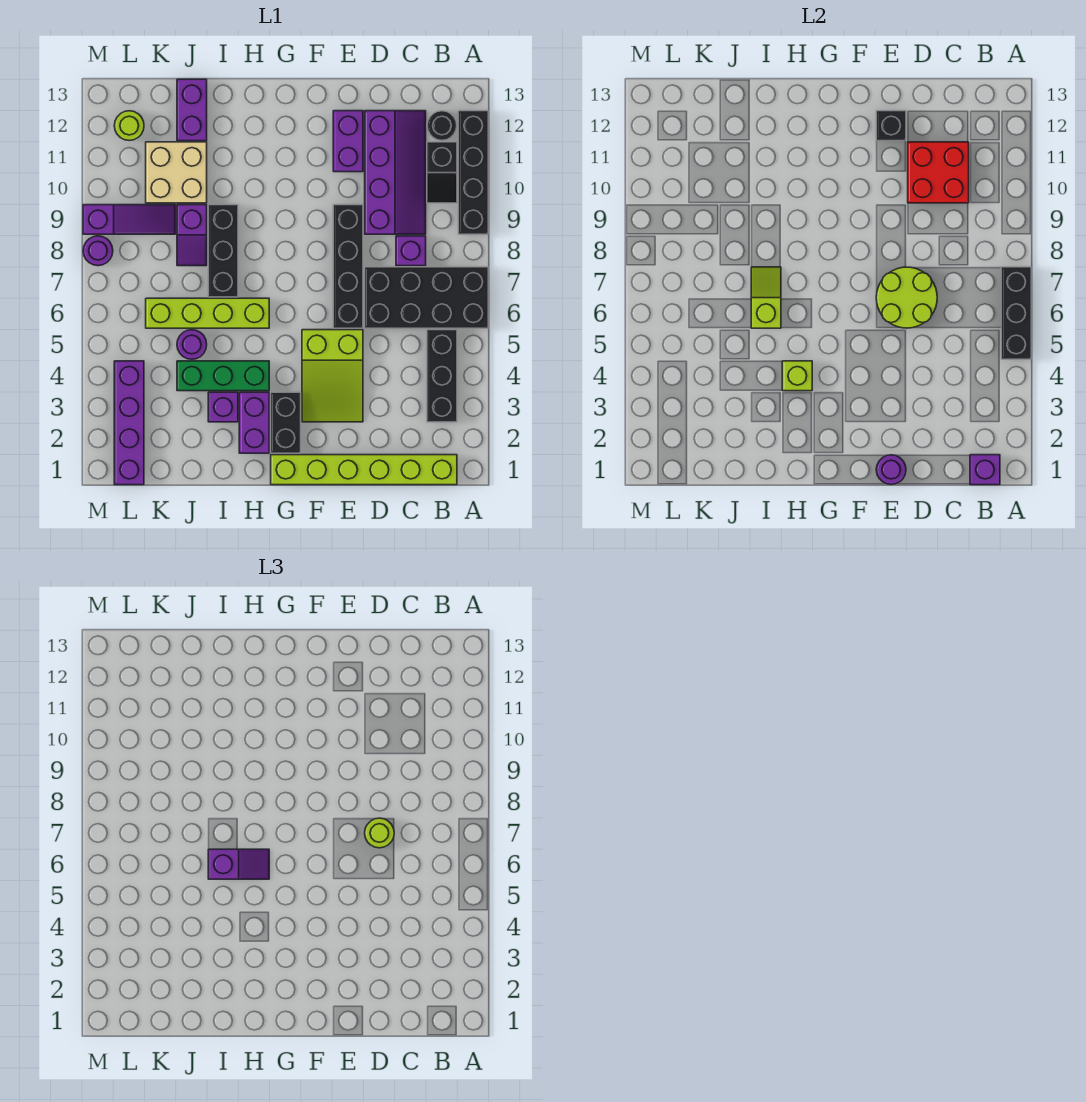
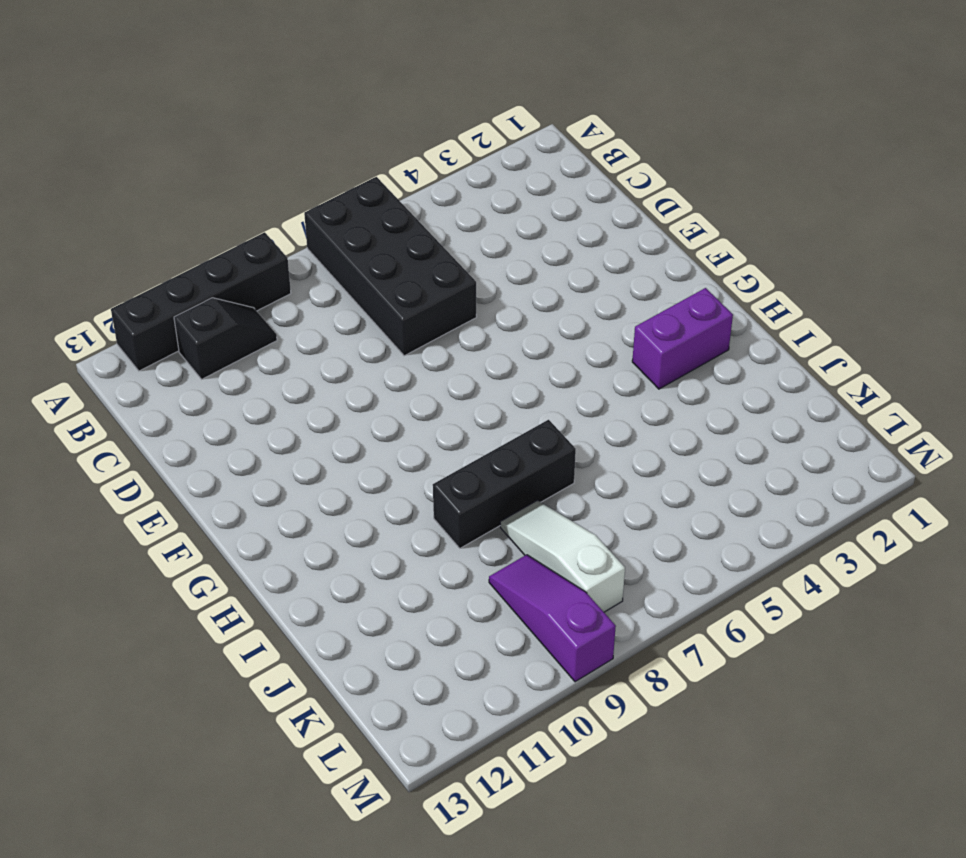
white slope J8:L8 level 1 top L -> purple slope J8:J9 level 1 top 9
none -> lime brick B1:G1 level 1
none -> black brick B3:B5 level 1
none -> black round brick B12 level 1
none -> purple brick C8 level 1

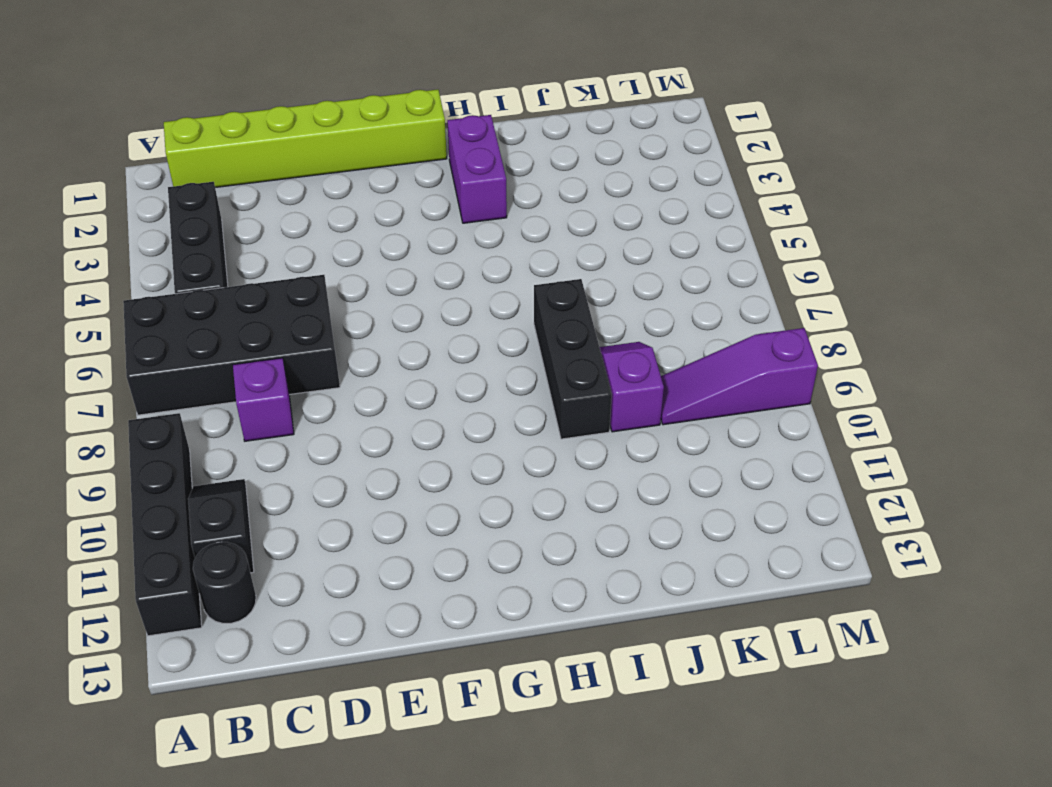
none -> purple slope C9:D12 level 1 top D
none -> lime slope E3:F5 level 1 top 5
none -> black brick E6:E9 level 1
none -> purple brick E11:E12 level 1

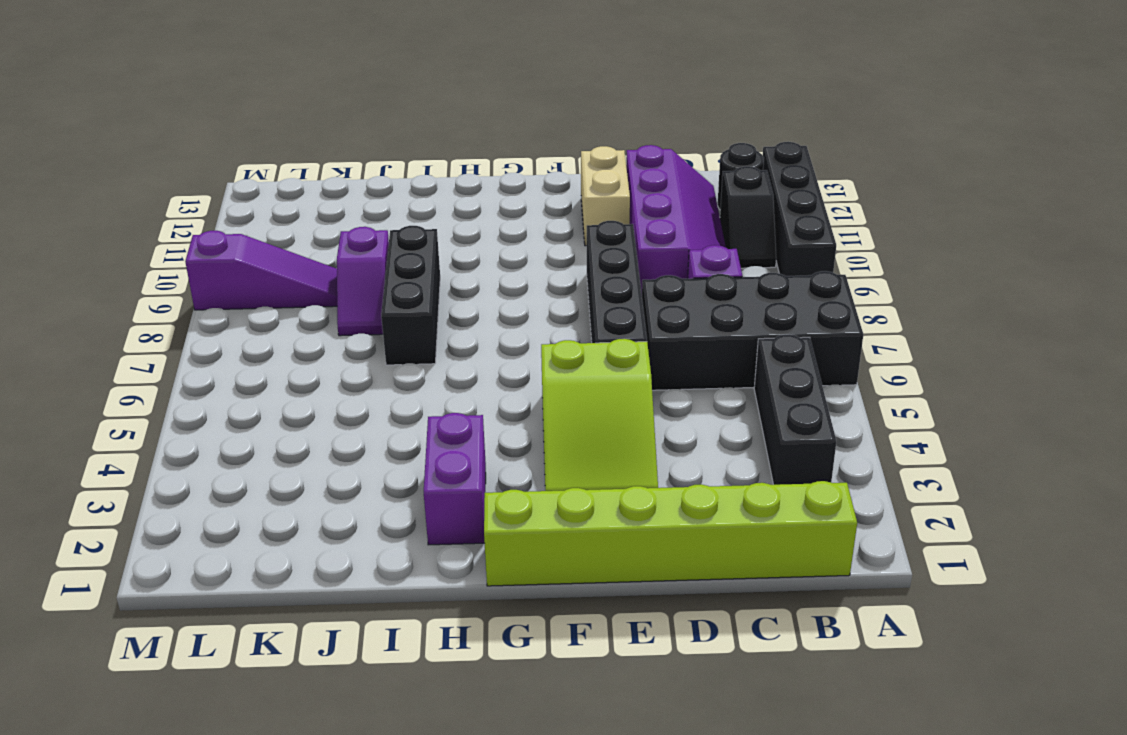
tan brick E11:E12 level 1 -> purple brick E11:E12 level 1
none -> black brick G2:G3 level 1
none -> green brick H4:J4 level 1
none -> lime brick H6:K6 level 1
none -> purple brick I3 level 1

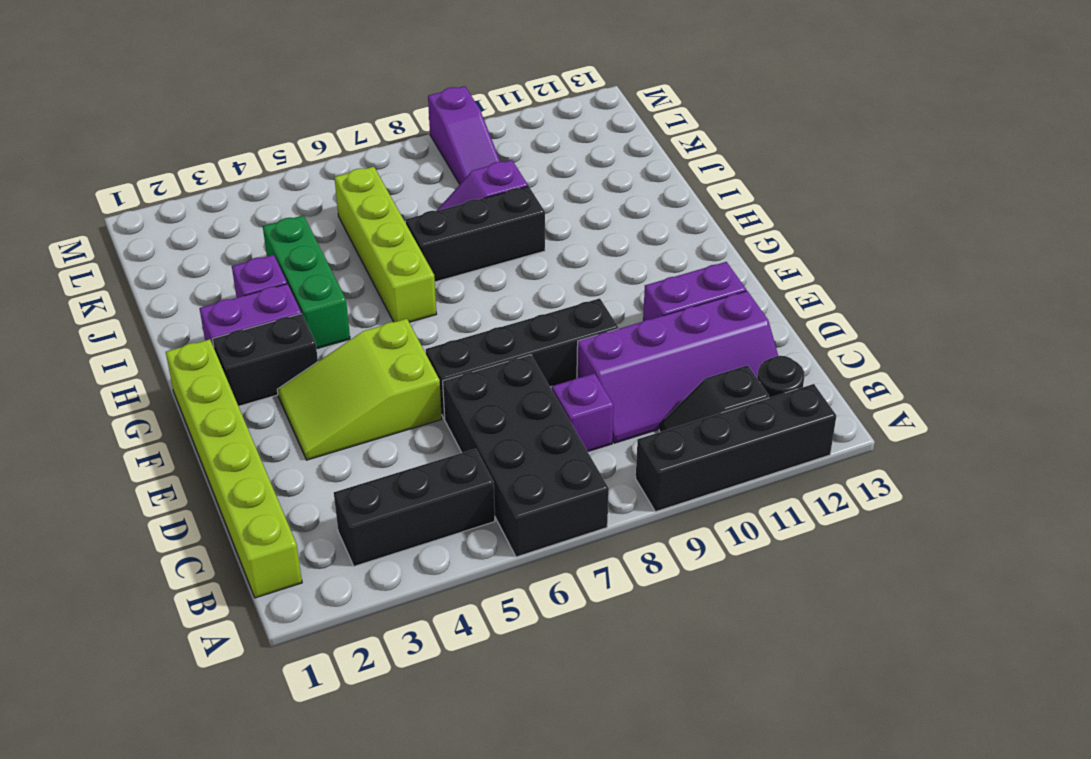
none -> purple round brick J5 level 1
none -> tan brick J10:K11 level 1
none -> purple brick J12:J13 level 1
none -> purple brick L1:L4 level 1

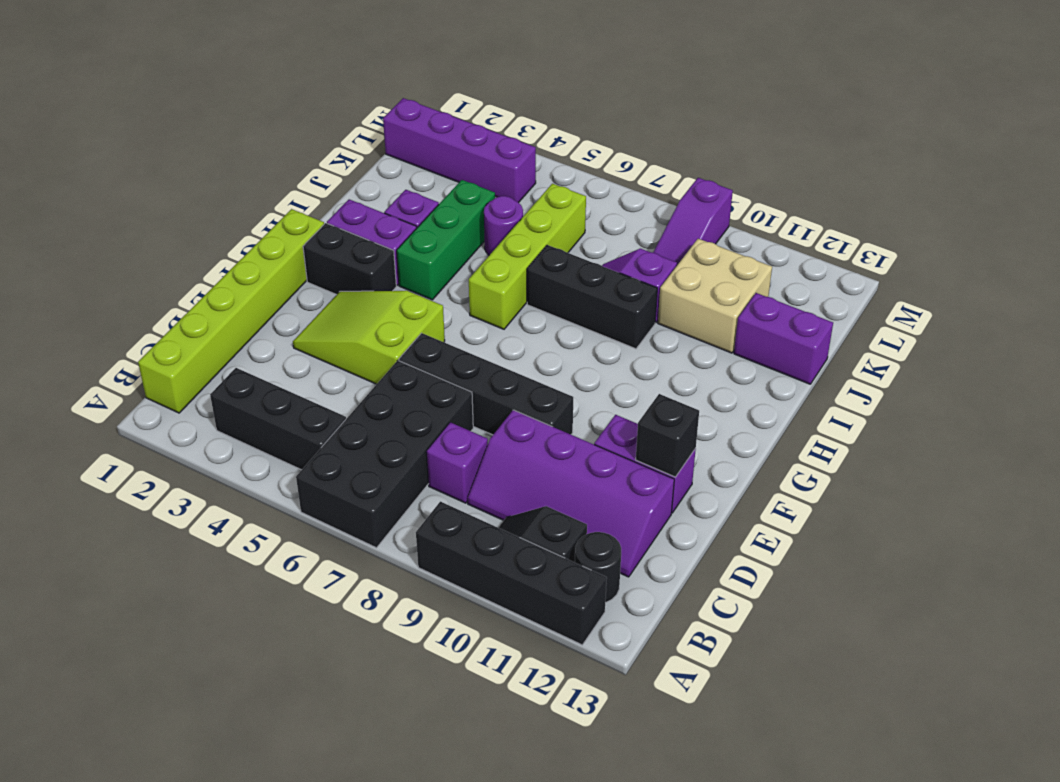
none -> lime round brick L12 level 1
none -> purple round brick M8 level 1
none -> black brick A5:A7 level 2
none -> purple brick B1 level 2

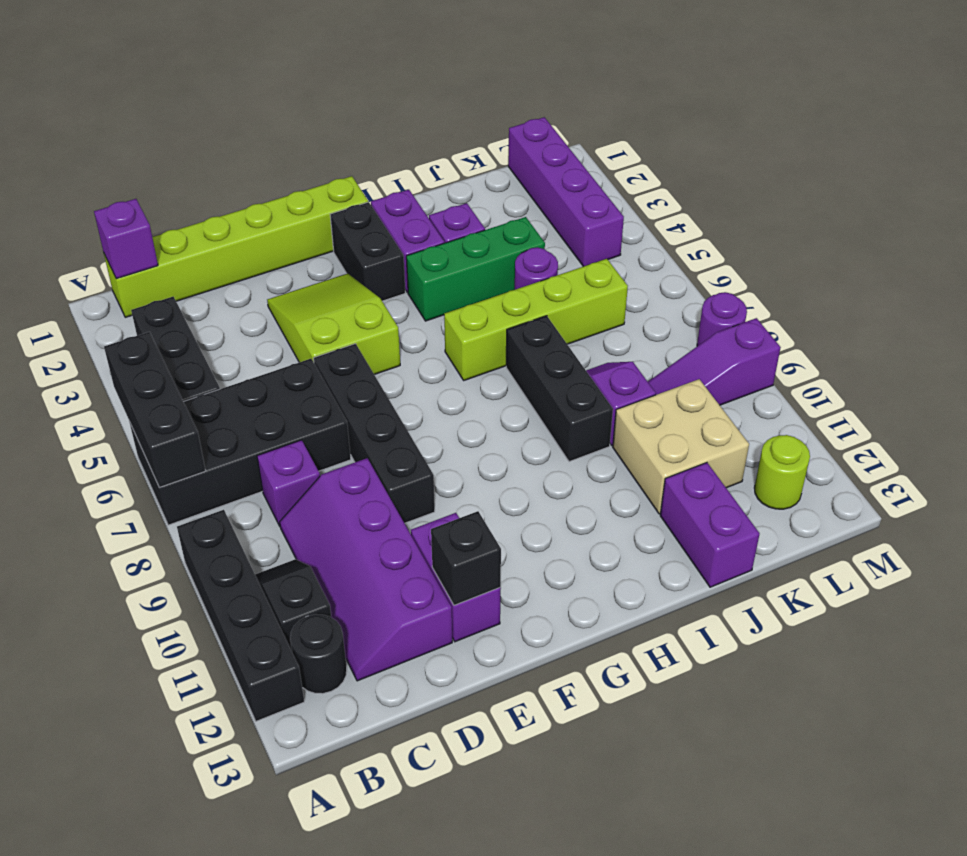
none -> red brick C10:D11 level 2
none -> lime round brick D6:E7 level 2
none -> purple round brick E1 level 2
none -> lime brick H4 level 2

